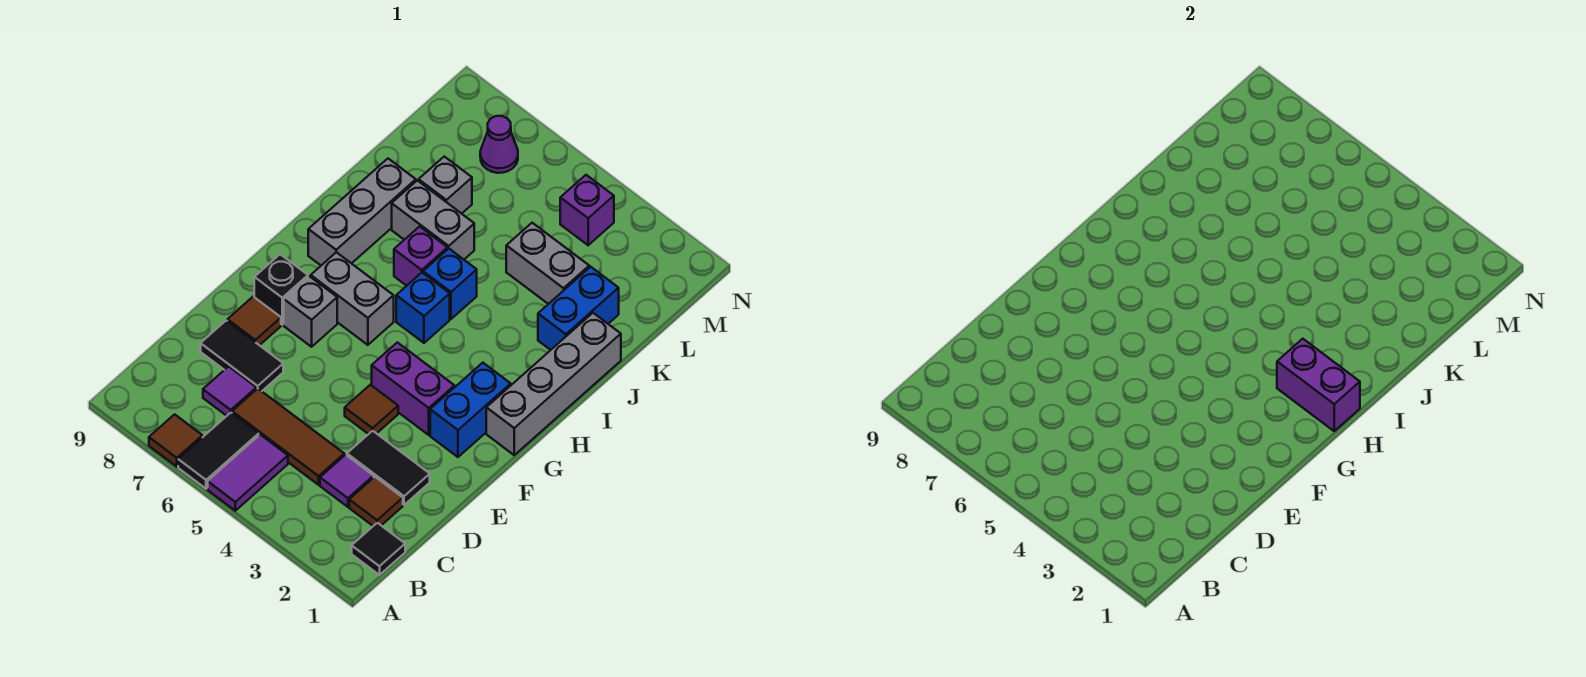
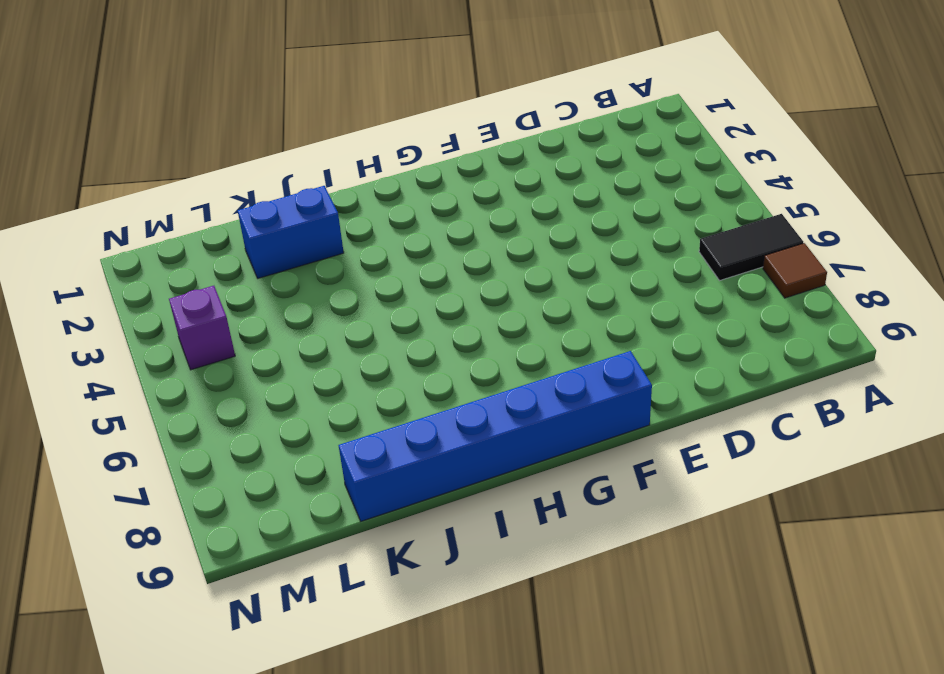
blue brick F9:K9 level 1 -> none
none -> purple tile A5:B5 level 1
none -> black tile B1 level 1
none -> brown tile C2 level 1

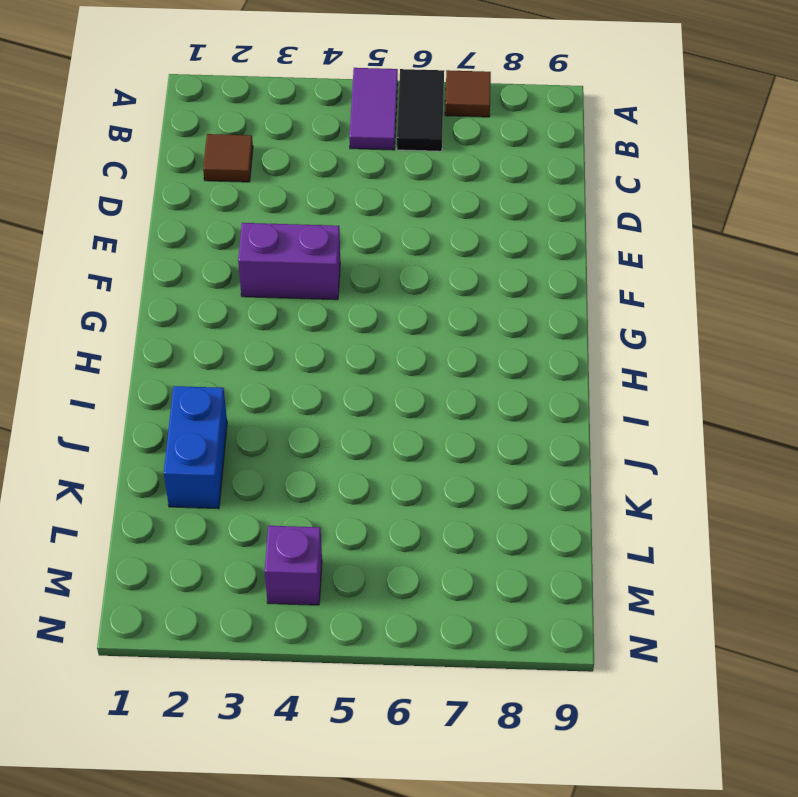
none -> black tile B1 level 1
none -> purple tile C3 level 1
none -> brown tile C4:C6 level 1

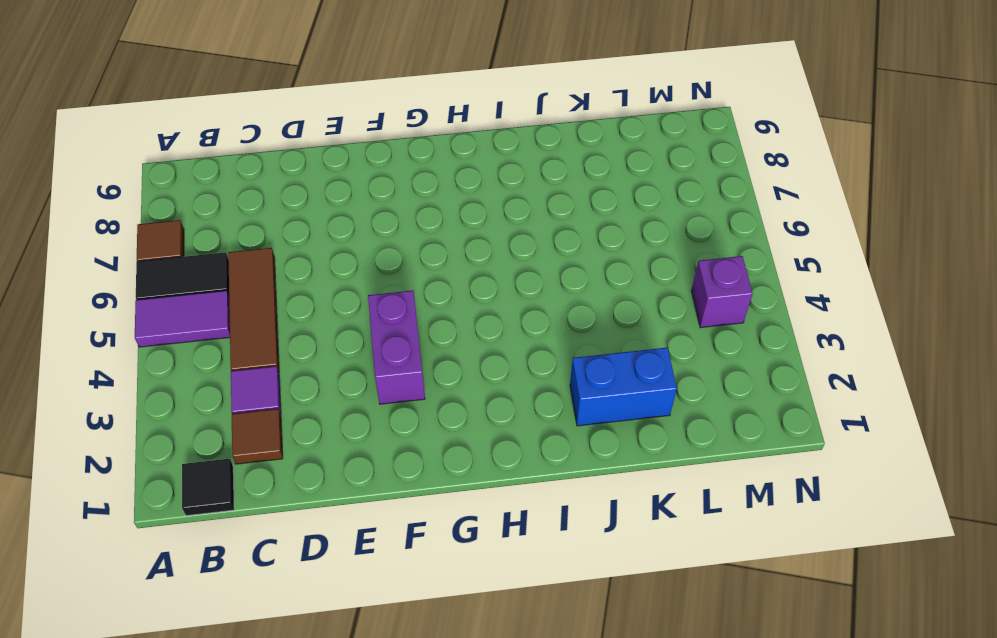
none -> purple tile C7 level 1
none -> black tile D2:D3 level 1
none -> black tile D7:D8 level 1

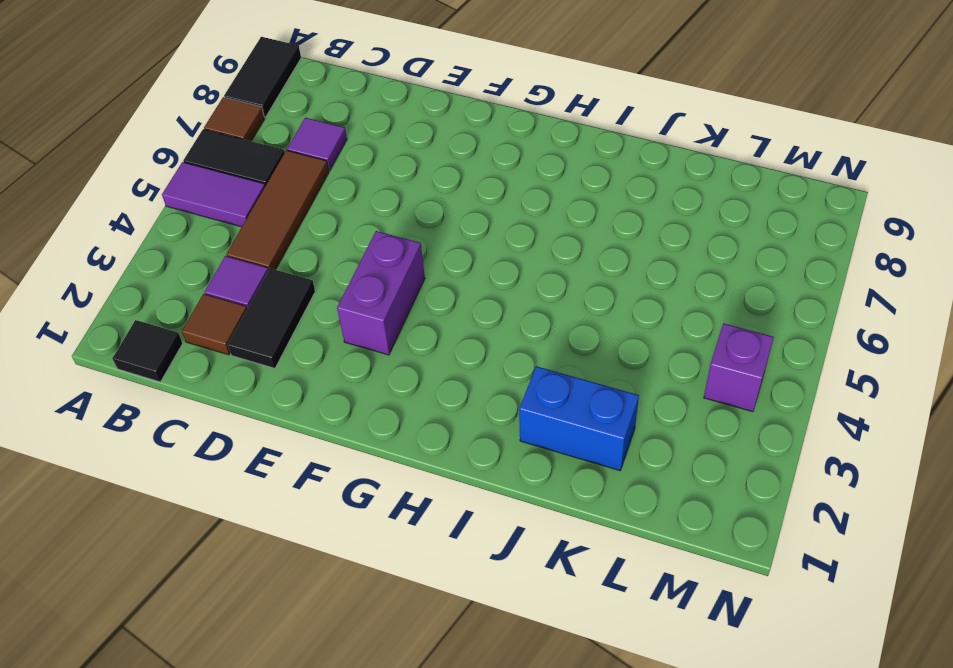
black tile A8:A9 level 1 -> black tile D7:D8 level 1
none -> brown tile E4 level 1
none -> brown tile E8 level 1
none -> blue brick F2:G2 level 1

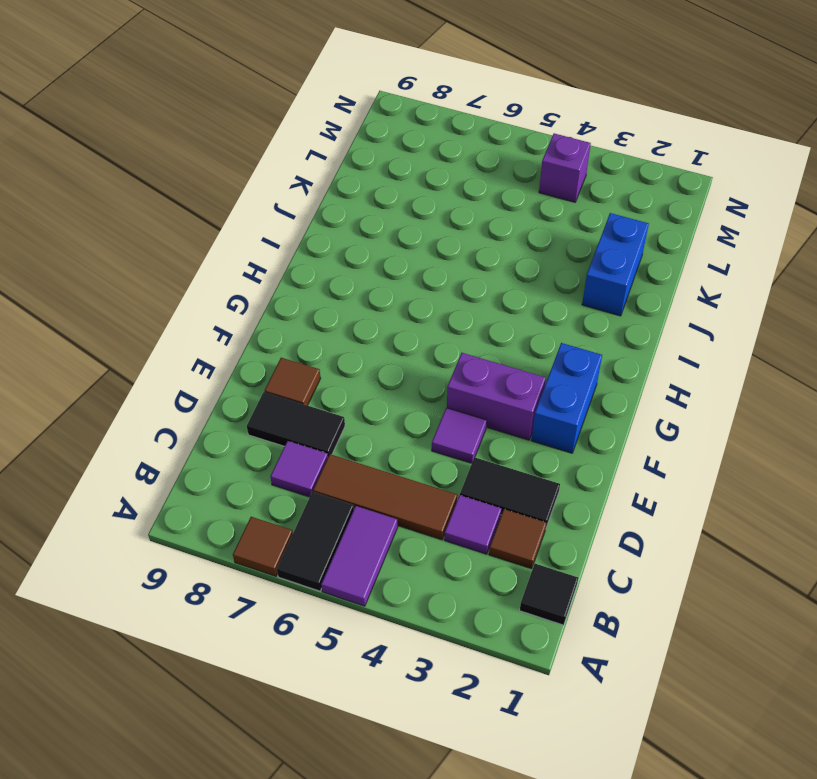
purple tile E4 level 1 -> brown tile E4 level 1
none -> grey brick F7 level 1
none -> black brick F8 level 1
none -> grey brick G1:J1 level 1

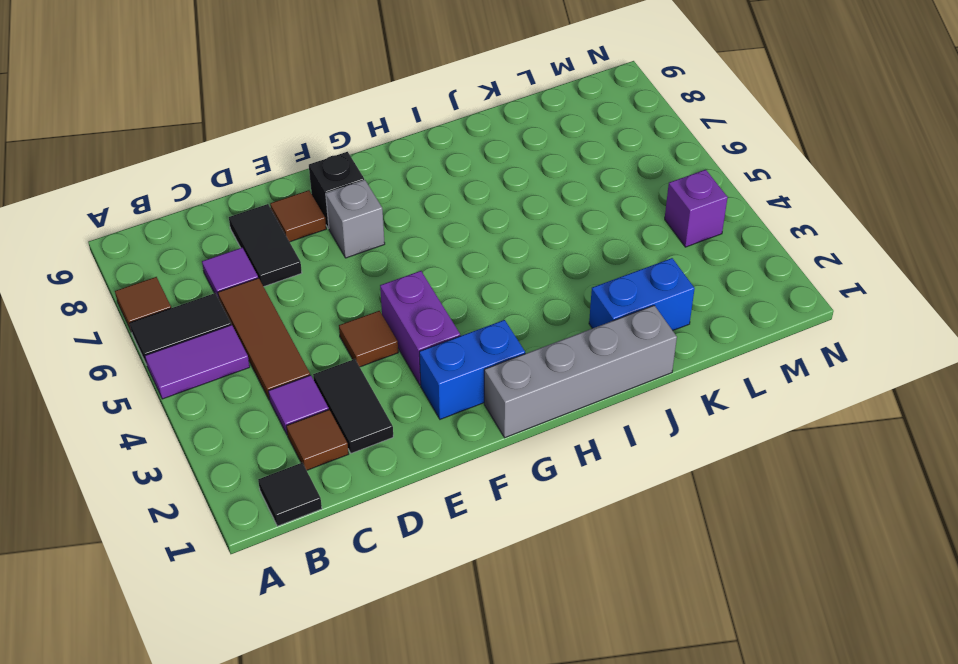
none -> grey brick G6:G7 level 1
none -> blue brick H5 level 1
none -> grey brick H8:J8 level 1

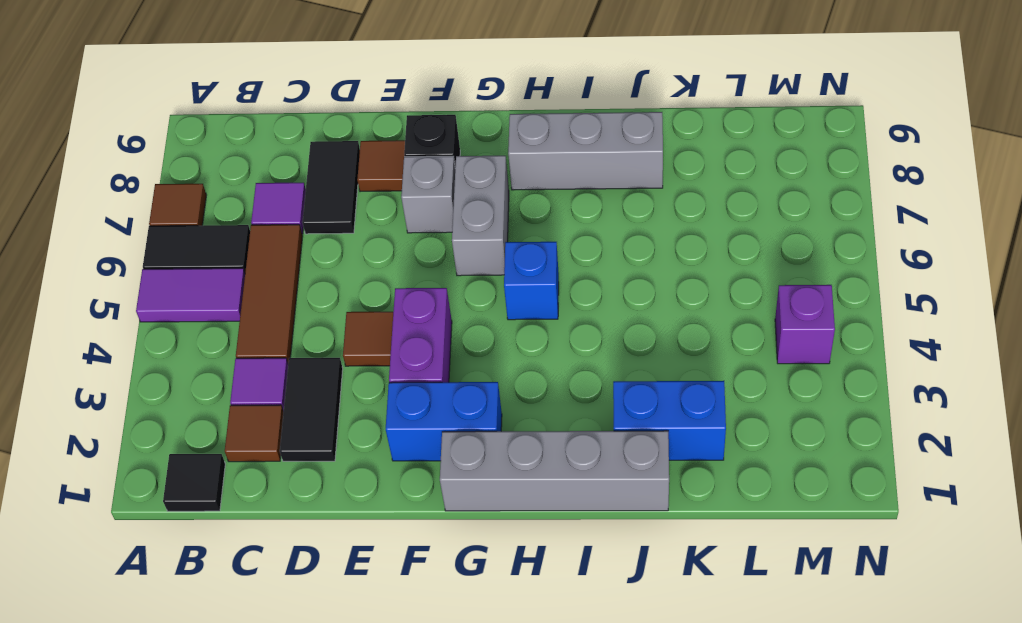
none -> blue brick I5 level 1
none -> purple brick I6 level 1
none -> grey brick J6:J7 level 1

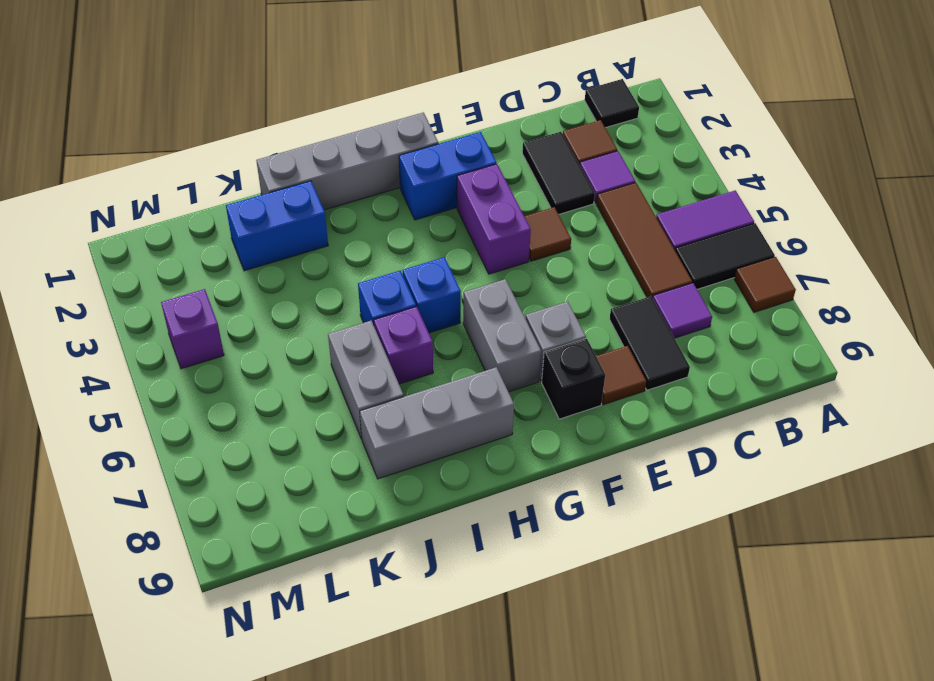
none -> grey brick K3:K4 level 1
none -> grey brick K7 level 1
none -> purple cone M7 level 1

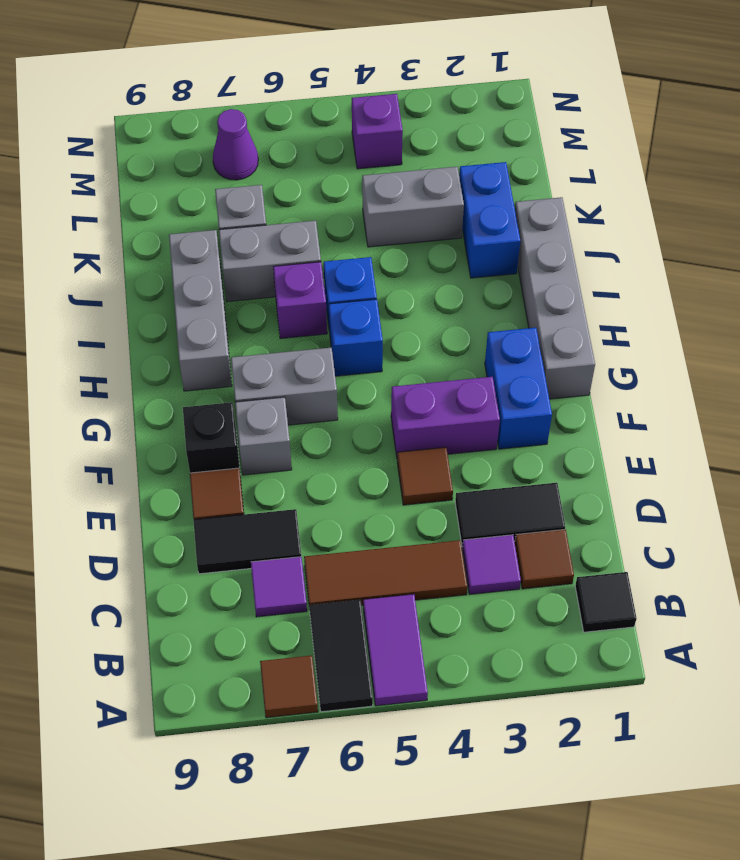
none -> purple brick H1:H2 level 2

